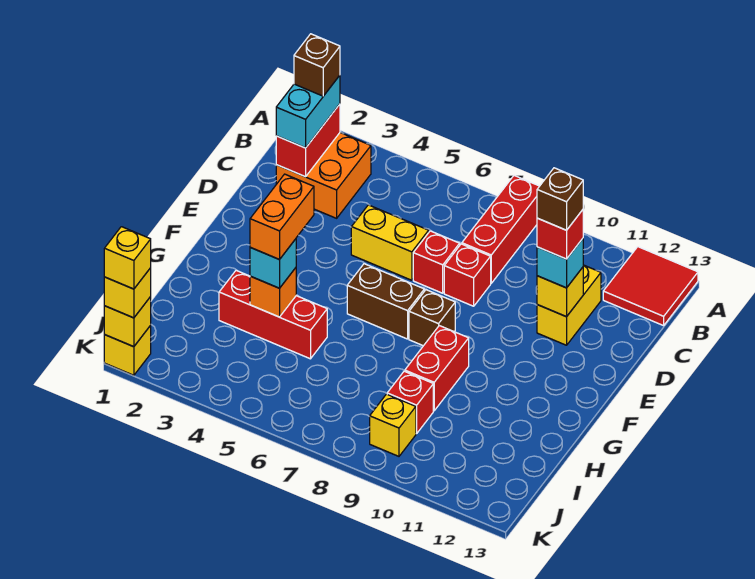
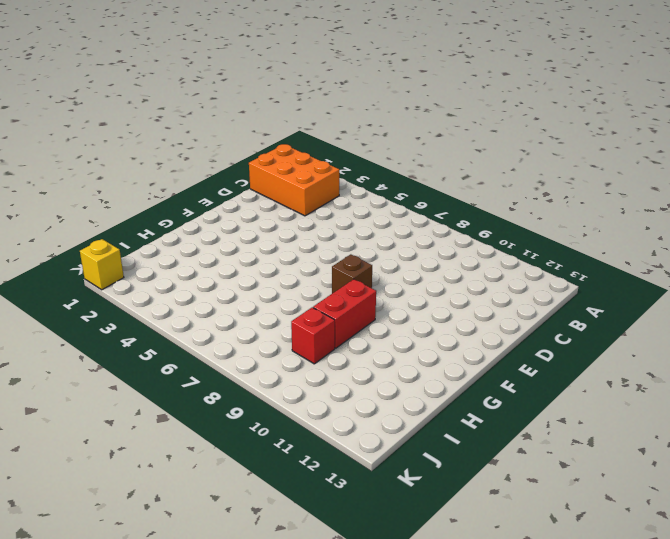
orange brick B1:C3 level 1 -> orange brick B2:C3 level 1
none -> red brick A8:C8 level 1
none -> red tile A12:B13 level 1
none -> yellow brick C11:D11 level 1

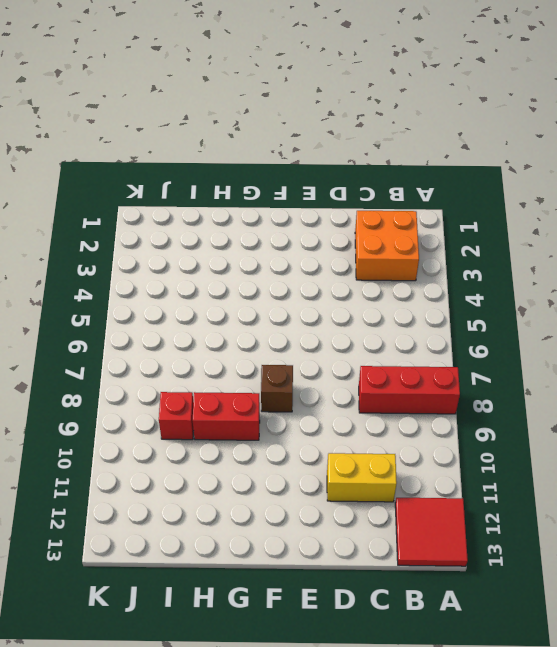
none -> yellow brick D5:D6 level 1
none -> red brick D7 level 1
none -> red brick D8 level 1

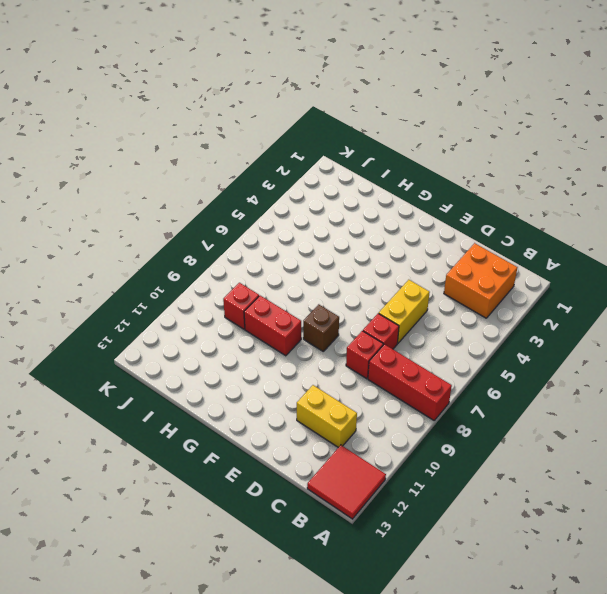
none -> brown brick F6:F7 level 1
none -> red brick H3:H5 level 1
none -> yellow brick J9 level 1

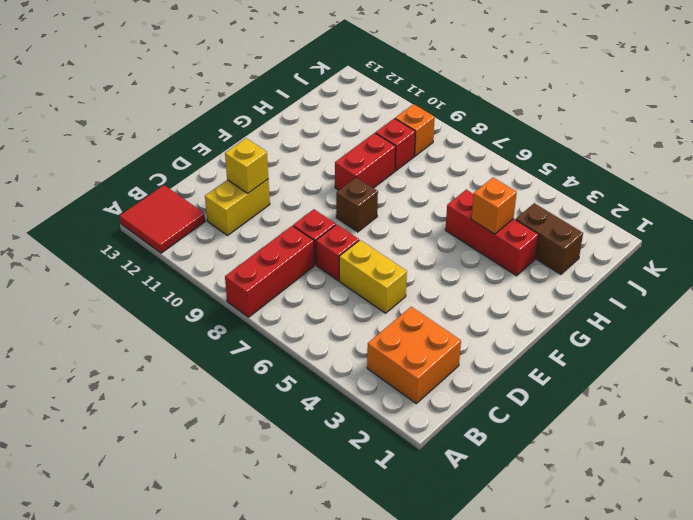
brown brick I2:I3 level 1 -> brown brick F6:F7 level 1
orange brick J9 level 1 -> yellow brick J9 level 1
none -> yellow brick K1 level 1
none -> red brick B2:C2 level 2
none -> yellow brick K1 level 2

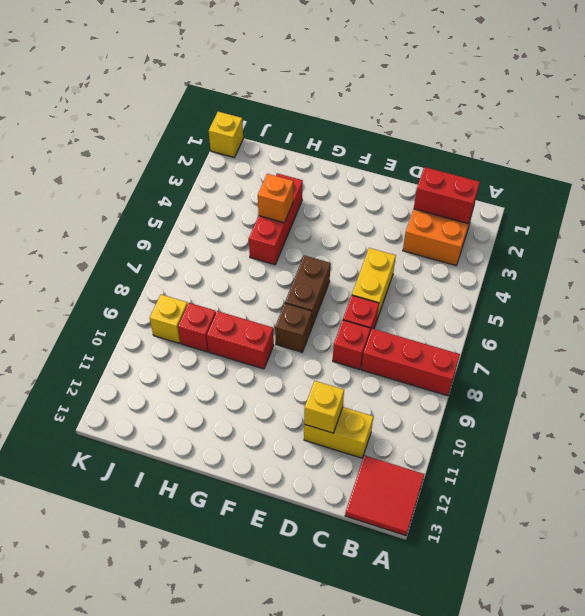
none -> yellow brick K1 level 2
none -> cyan brick B2:C2 level 3
none -> cyan brick D11 level 3

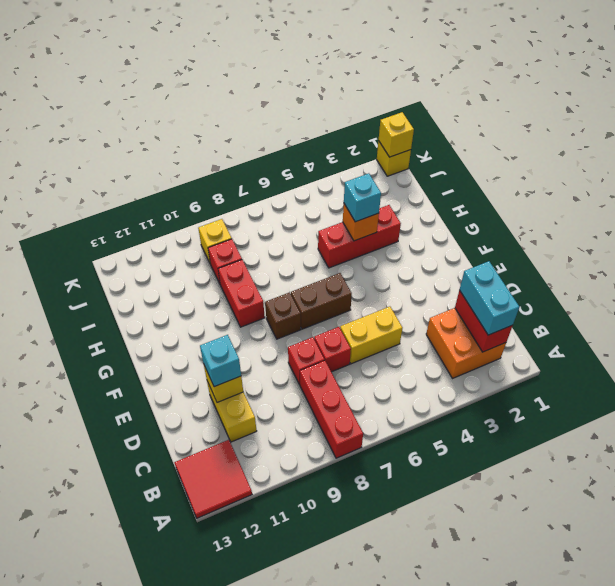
none -> yellow brick K1 level 3
none -> brown brick B2 level 4
none -> red brick D11 level 4

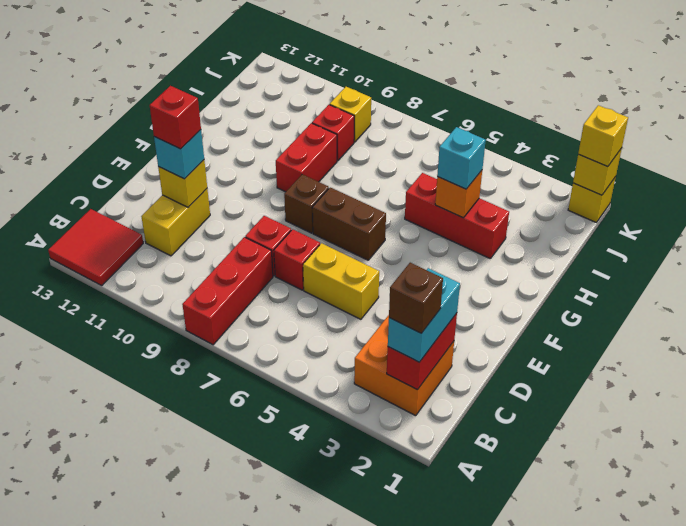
none -> orange brick G4:H4 level 4
none -> yellow brick K1 level 4
none -> brown brick D11 level 5

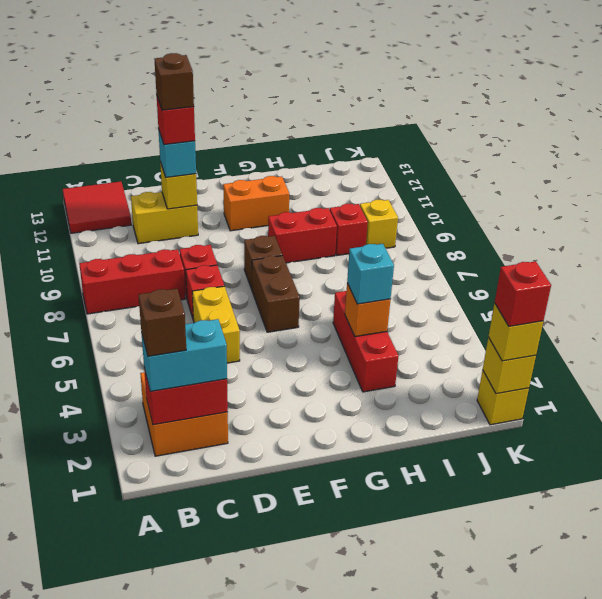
orange brick F11:G11 level 1 -> orange brick G4:H4 level 4
red brick K1 level 4 -> yellow brick K1 level 4

